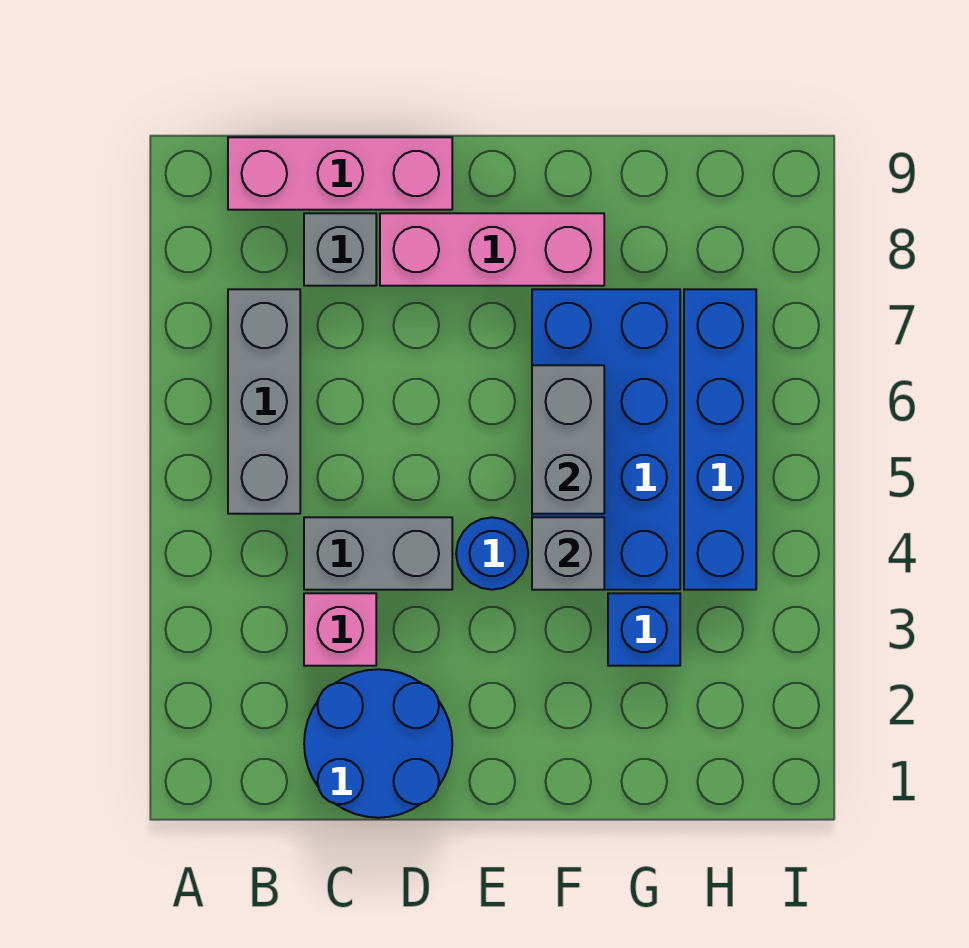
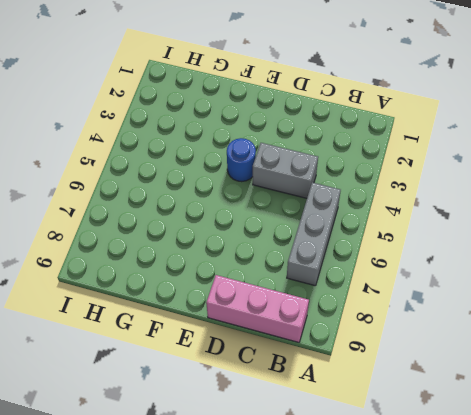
none -> blue round brick C1:D2 level 1
none -> pink brick C3 level 1
none -> grey brick C8 level 1

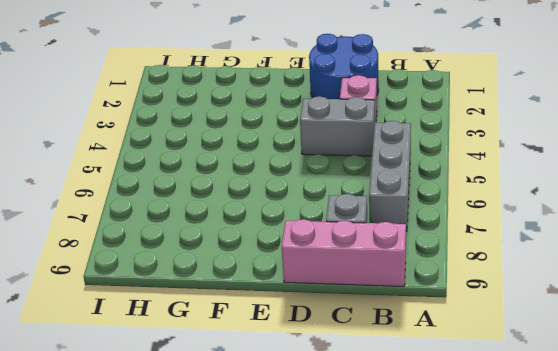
none -> pink brick D8:F8 level 1
none -> blue round brick E4 level 1
none -> blue brick F4:G7 level 1

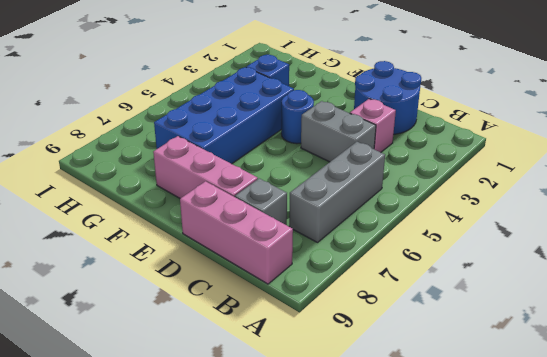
none -> blue brick H4:H7 level 1
none -> grey brick F4 level 2
none -> grey brick F5:F6 level 2

